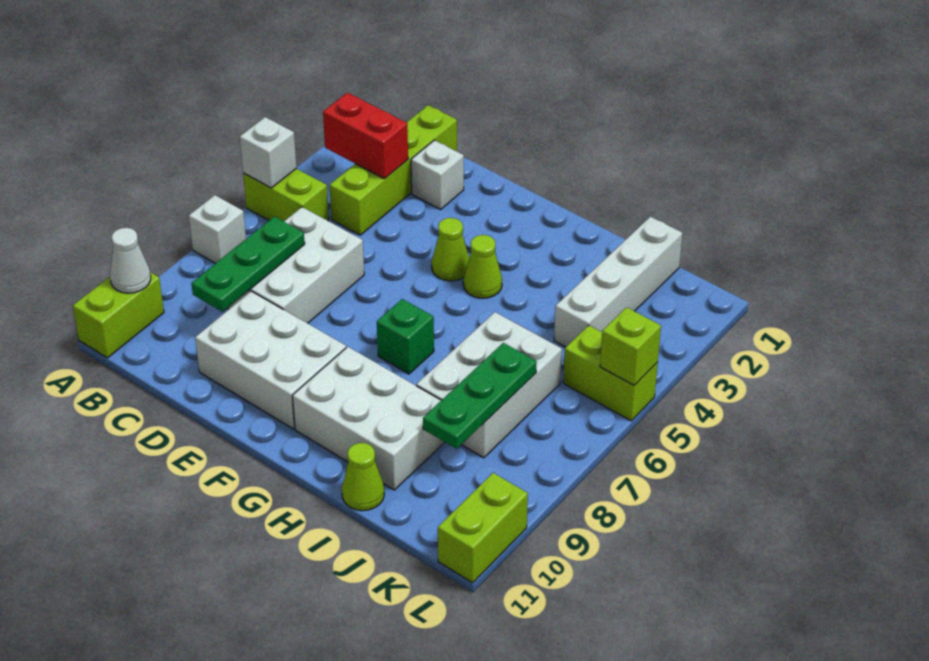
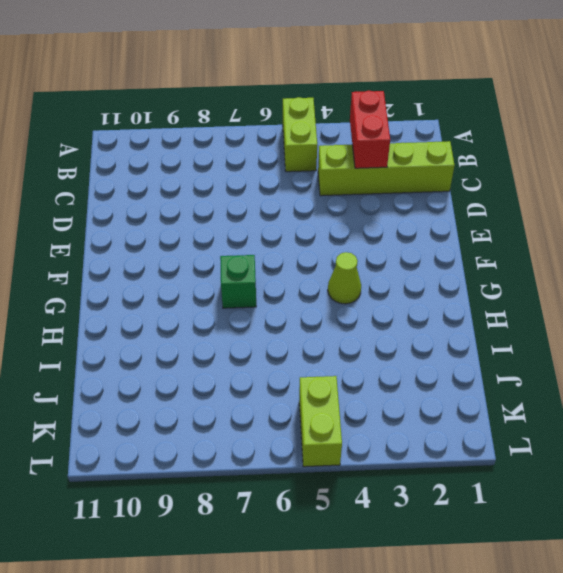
none -> white brick A7 level 1
none -> lime brick A10:A11 level 1
none -> white brick C6:D8 level 1

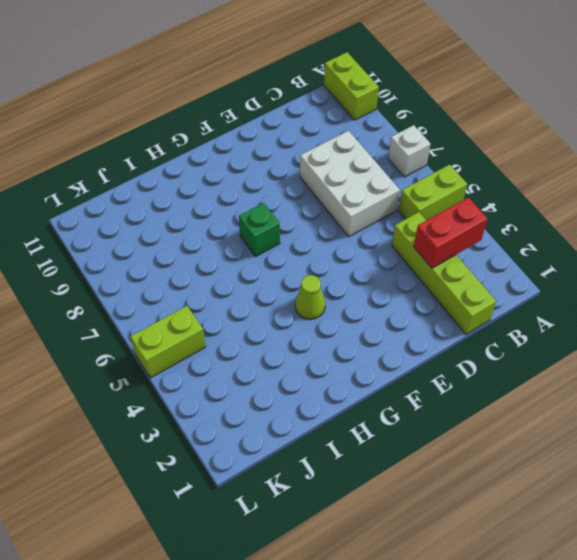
none -> white brick D2 level 1
none -> white brick D9:F10 level 1
none -> lime cone F4 level 1

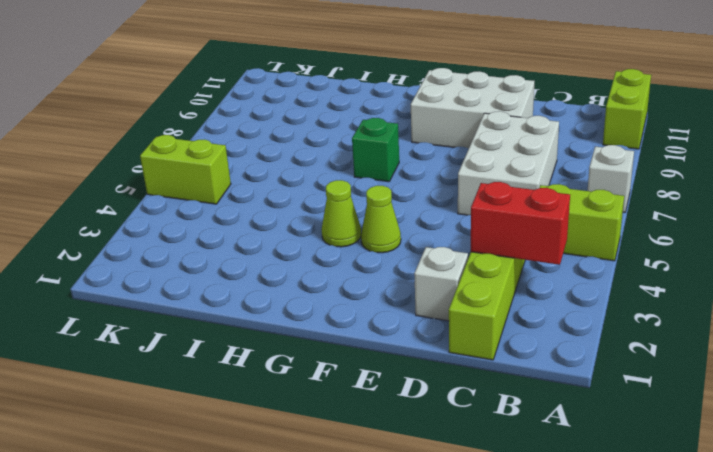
none -> white brick G9:I10 level 1
none -> white brick I6:J8 level 1
none -> lime cone I11 level 1

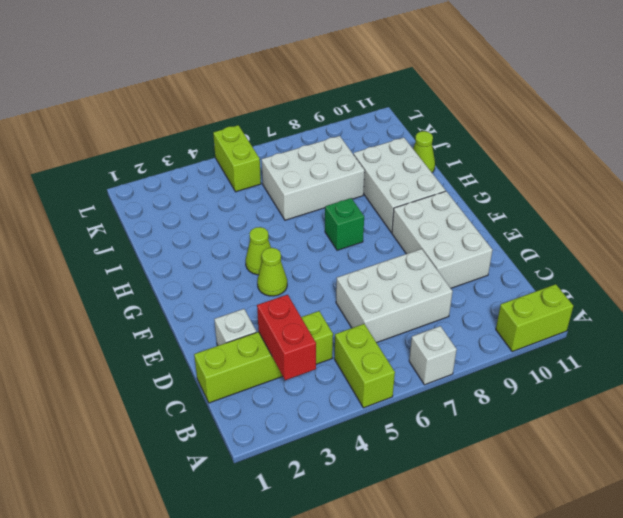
none -> white brick J1:J4 level 1
none -> lime brick L10:L11 level 1
none -> white brick A5 level 2

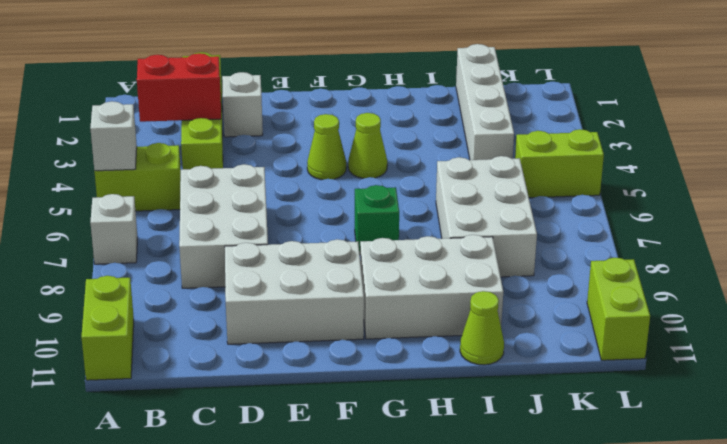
none -> white cone A10 level 2
none -> green plate C7:C9 level 2
none -> green plate J7:J9 level 2

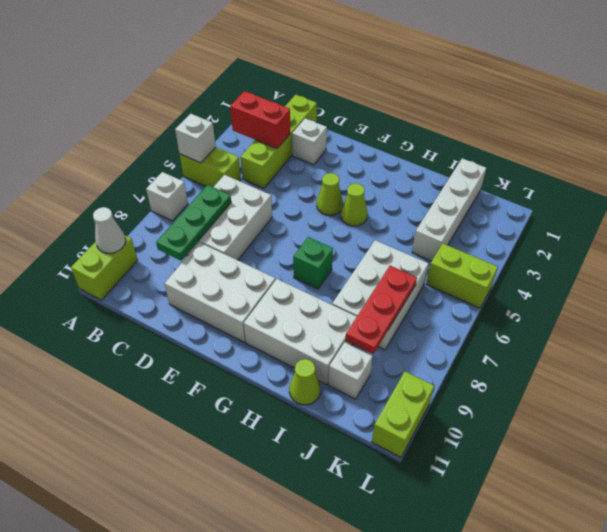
red plate J7:J9 level 2 -> green plate J7:J9 level 2
white brick J10 level 1 -> none
none -> lime brick L5 level 2

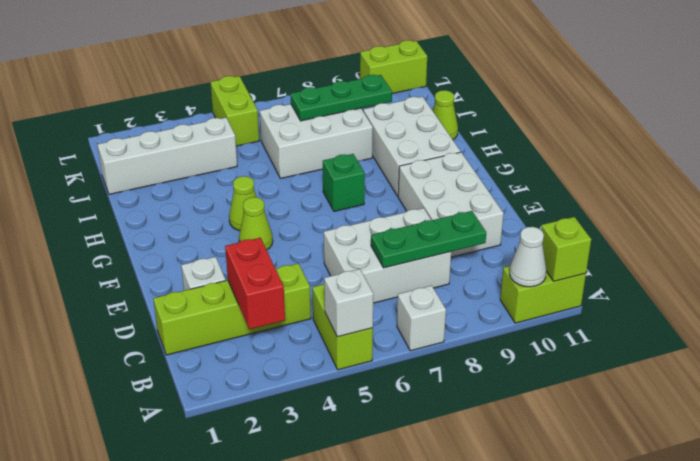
lime brick A11 level 2 -> lime brick L5 level 2

